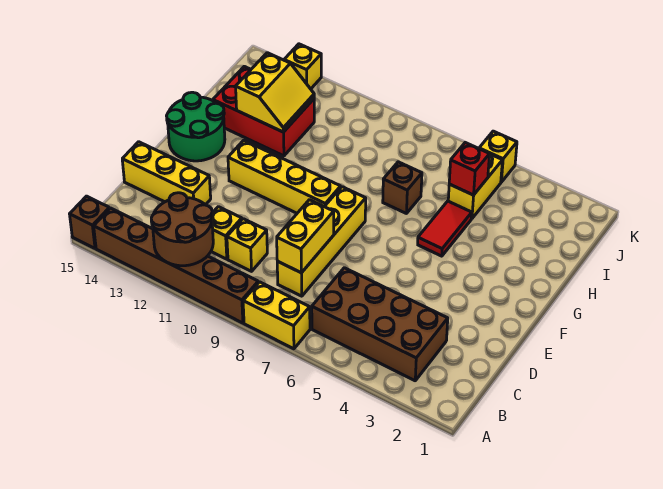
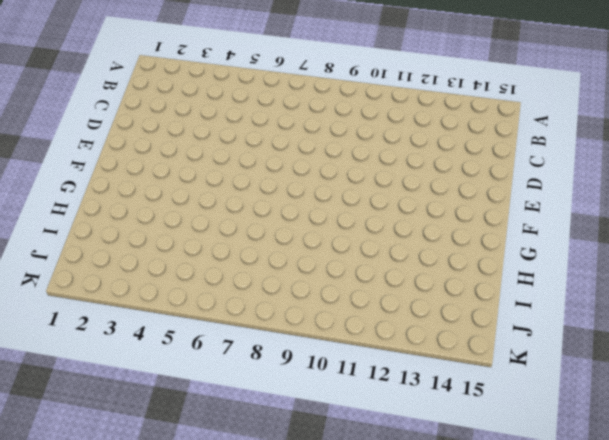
none -> yellow brick A7:A8 level 1
none -> brown brick A9:A14 level 1
none -> brown brick A15 level 1

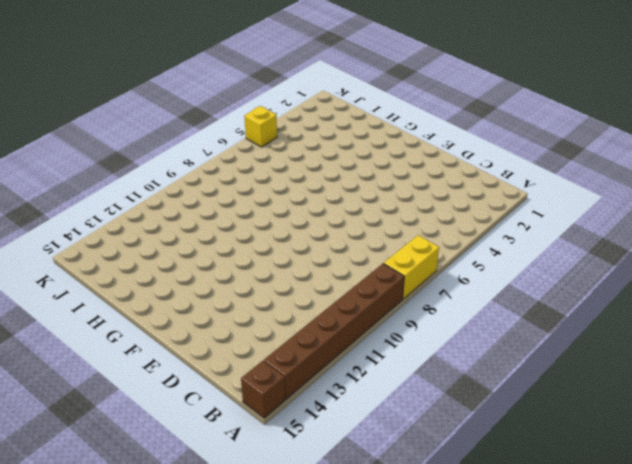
none -> brown brick B3:C6 level 1
none -> yellow brick C8:F8 level 1
none -> yellow brick C10 level 1

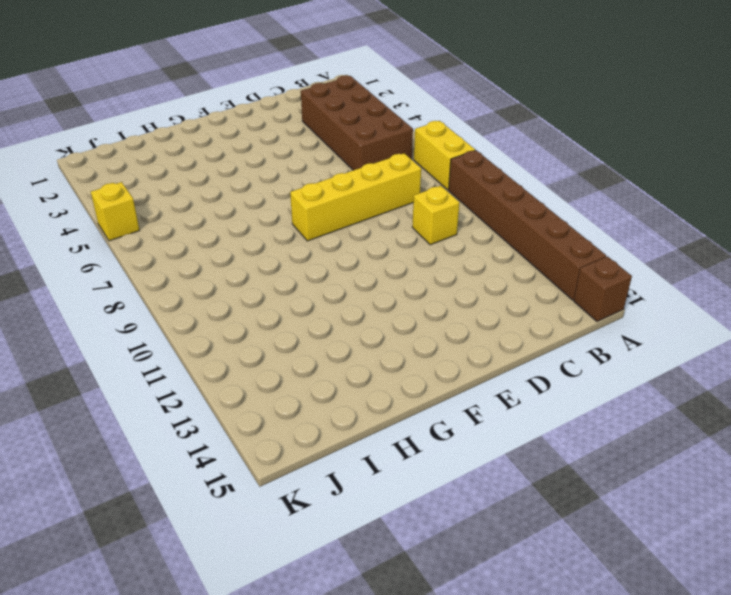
none -> yellow brick C11 level 1
none -> yellow brick D13:D15 level 1
none -> yellow brick F9:F12 level 1

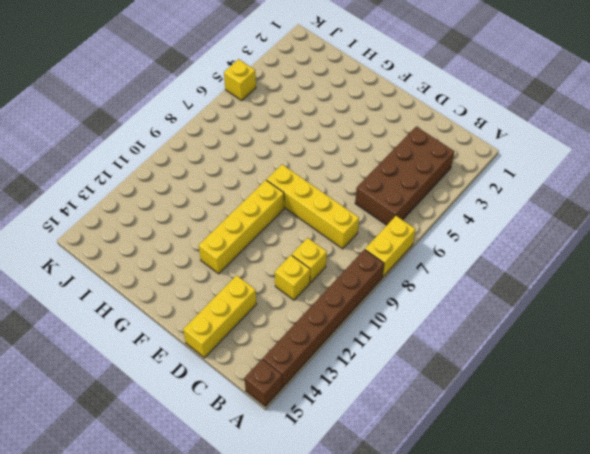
none -> green round brick F14:G15 level 1
none -> red tile G5:H5 level 1
none -> brown brick H7 level 1

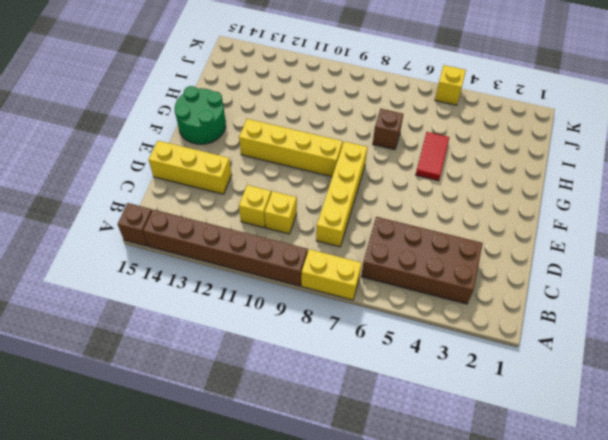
none -> red brick H12:I14 level 1
none -> yellow brick I5:J5 level 1
none -> yellow brick K13 level 1

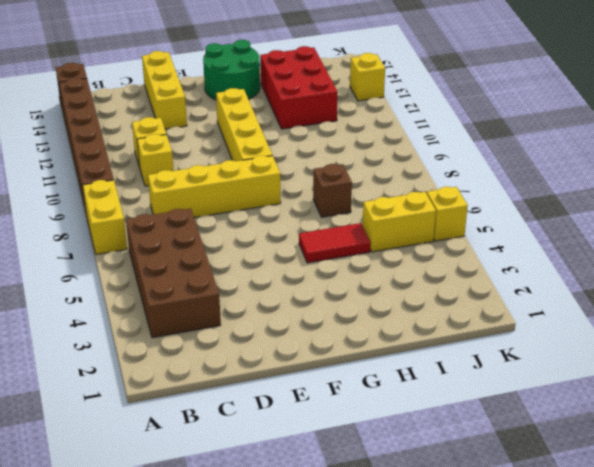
none -> brown round brick A11:B12 level 2
none -> yellow brick C8:D8 level 2
none -> yellow slope H12:I13 level 2 top 13

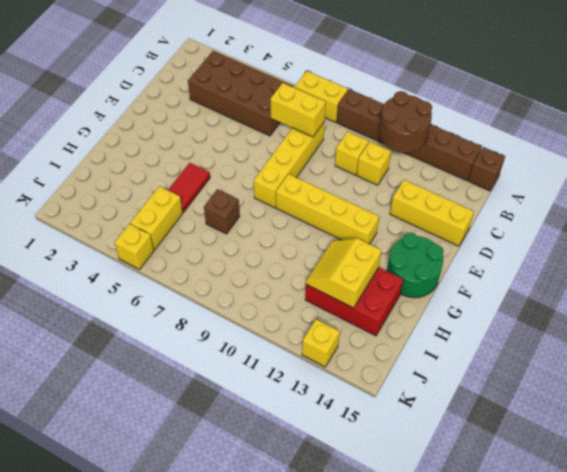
yellow brick C7:C8 level 2 -> yellow brick C8:D8 level 2
none -> red brick I5 level 2

